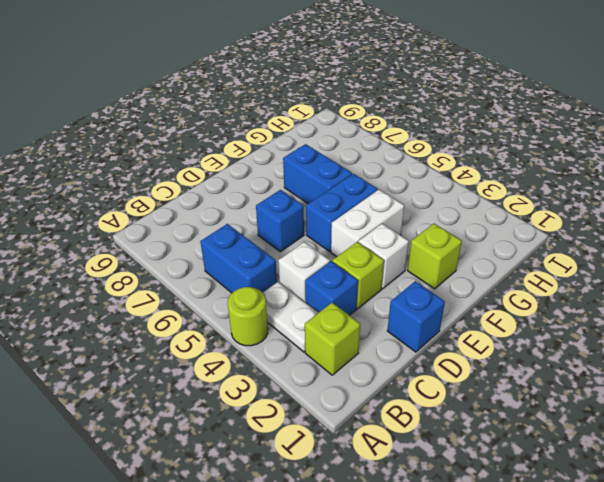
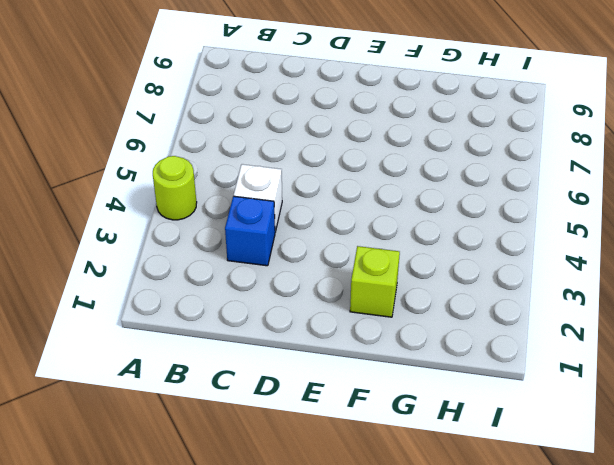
none -> lime brick B2 level 1
none -> white plate B3:B4 level 1
none -> blue brick B5:B6 level 1

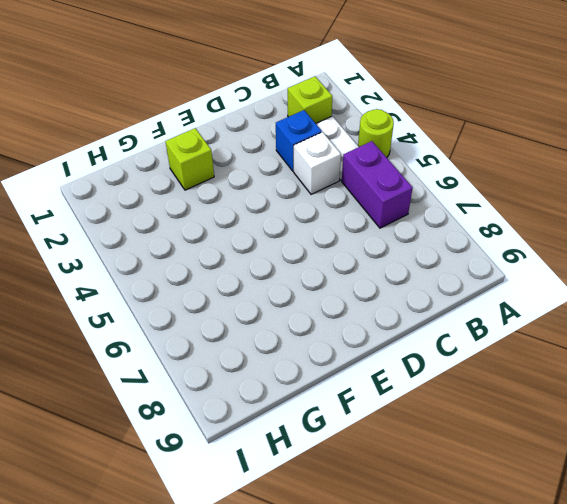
purple brick B5:B6 level 1 -> blue brick B5:B6 level 1
none -> blue brick D1 level 1
none -> lime brick D3 level 1
none -> blue brick D6 level 1

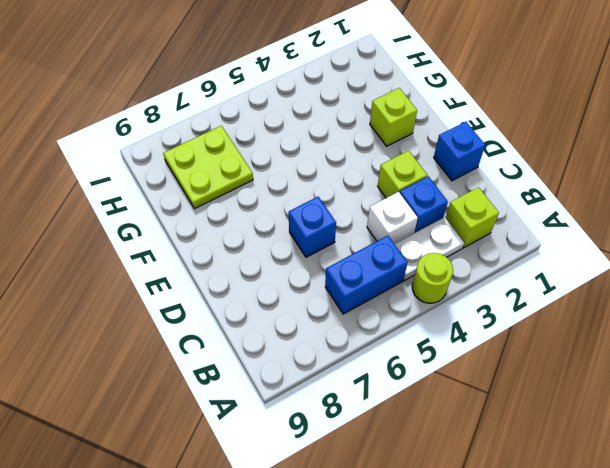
lime plate G7:H8 level 1 -> none
none -> white brick E3 level 1
none -> white brick E4:F4 level 1
none -> blue brick E5:F5 level 1

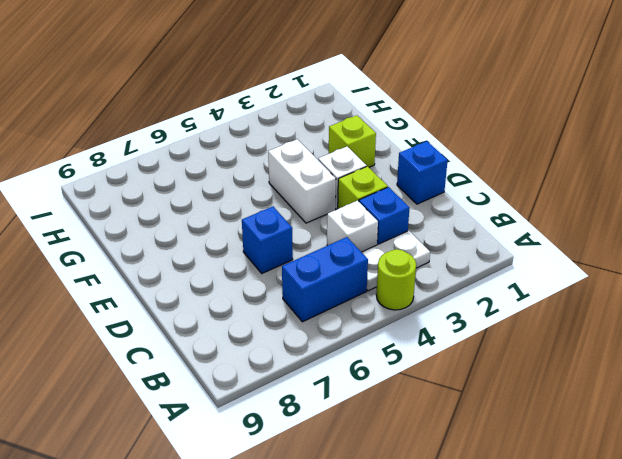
none -> lime brick B2 level 1
none -> blue brick E5:F5 level 1
none -> blue brick F6:F7 level 1

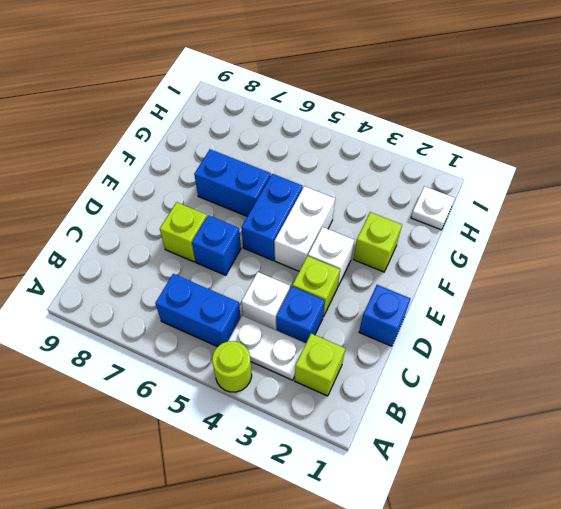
lime brick D7 level 1 -> none
white plate H1 level 1 -> none

